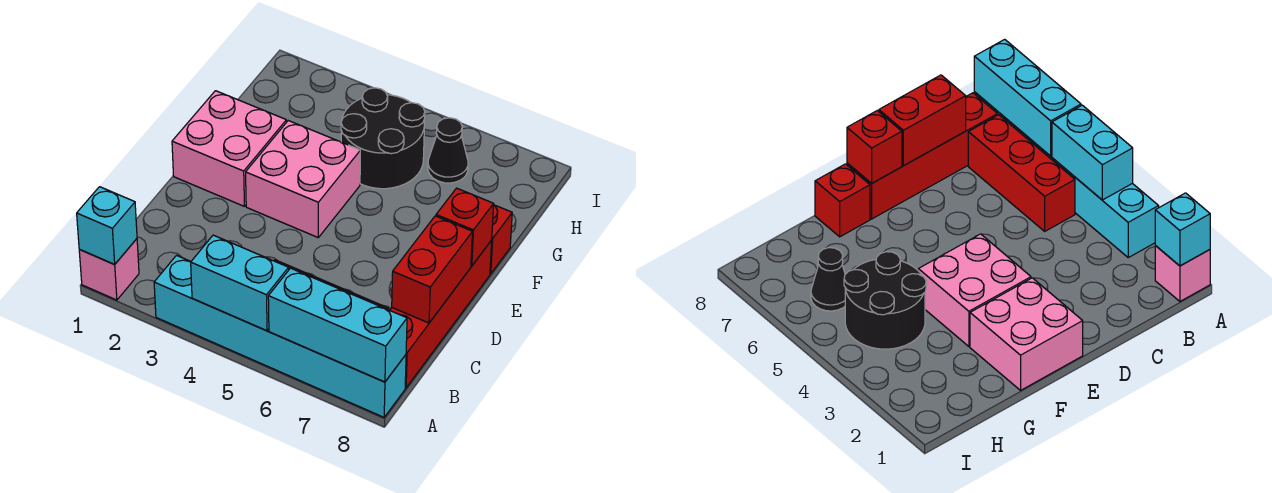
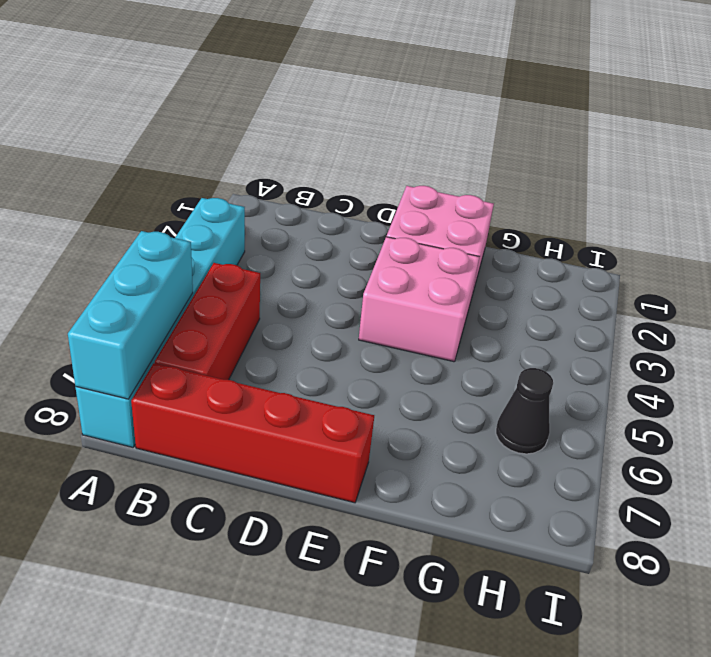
none -> pink brick A1 level 1
none -> red brick F8 level 1
none -> black round brick G4:H5 level 1

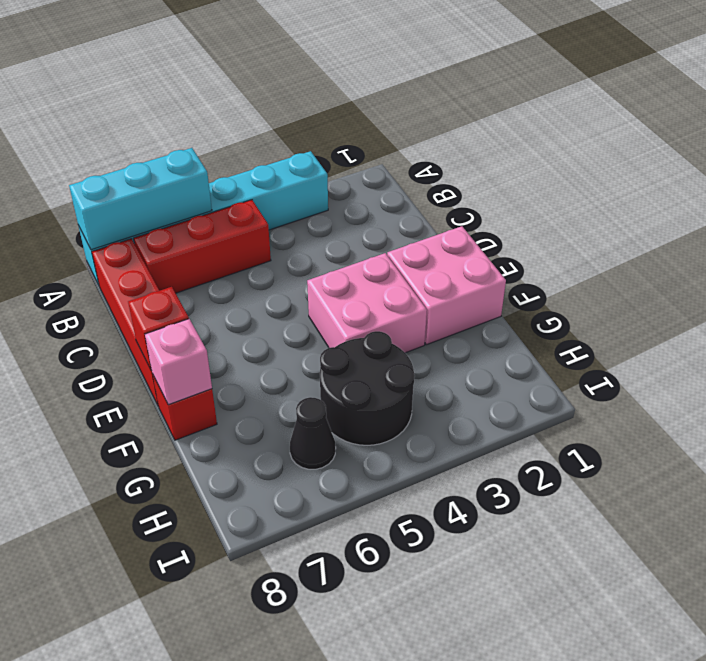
pink brick F8 level 2 -> pink brick A1 level 1
none -> cyan brick A1 level 2
none -> cyan brick A4:A5 level 2
none -> red brick C8:D8 level 2

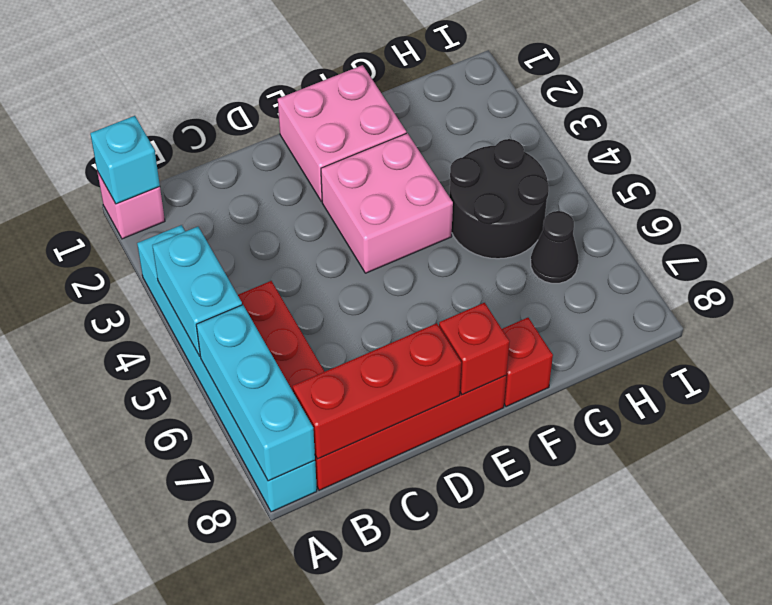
red brick B8:D8 level 2 -> red brick C8:D8 level 2

